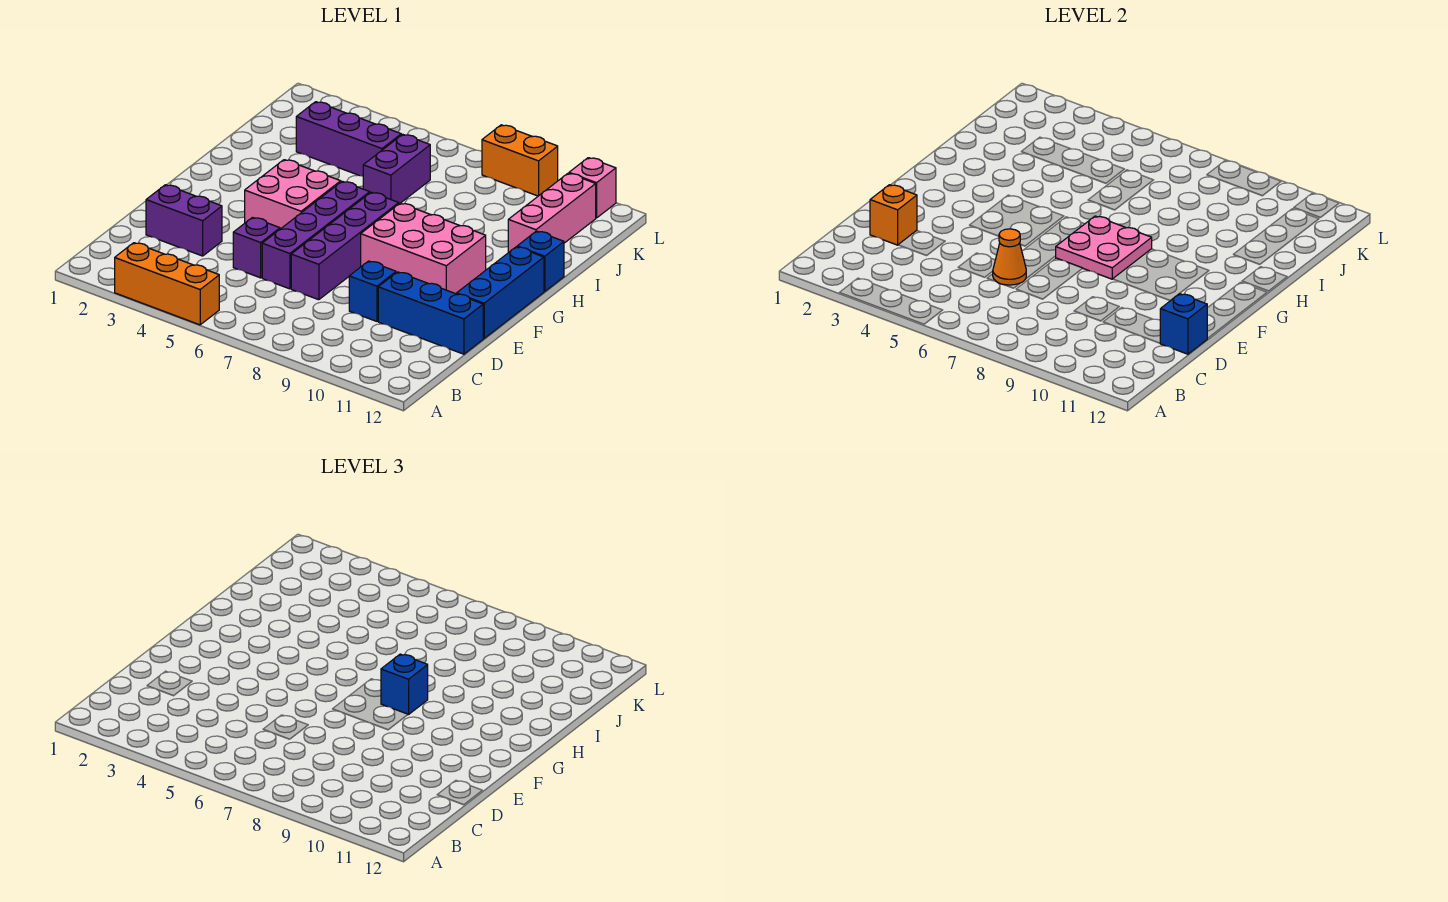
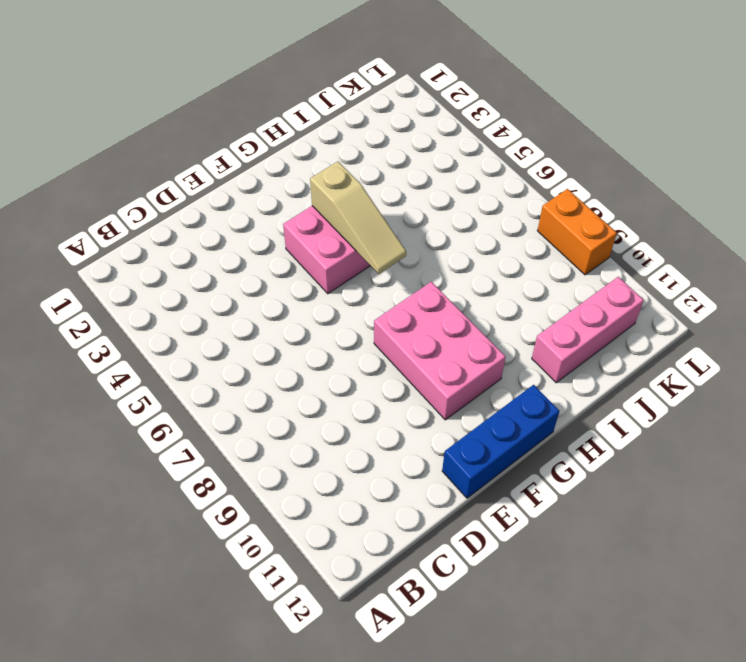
tan slope G4:G6 level 2 top 4 -> none
none -> orange brick A3:A5 level 1
none -> purple brick D2:D3 level 1
none -> purple brick D5 level 1

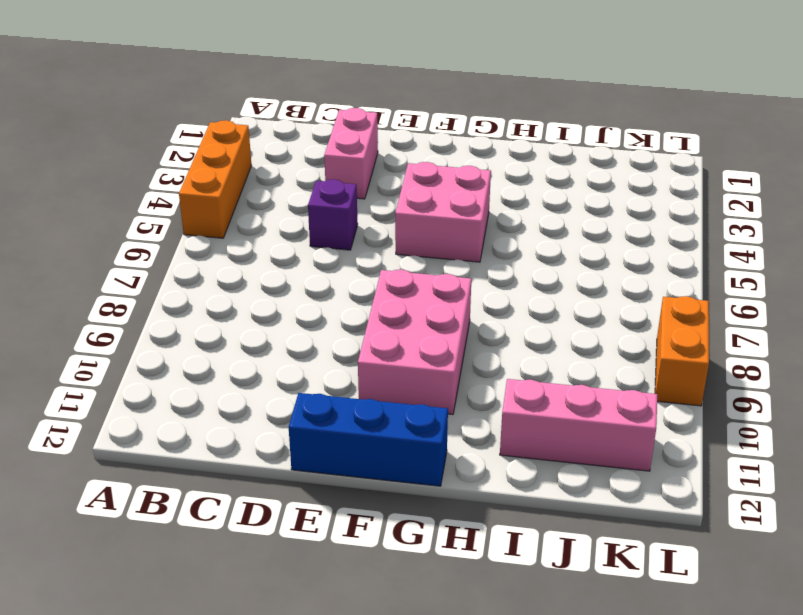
pink brick D2:D3 level 1 -> purple brick D2:D3 level 1
none -> purple brick D6:G6 level 1
none -> purple brick D7:G7 level 1
none -> blue brick D9 level 1

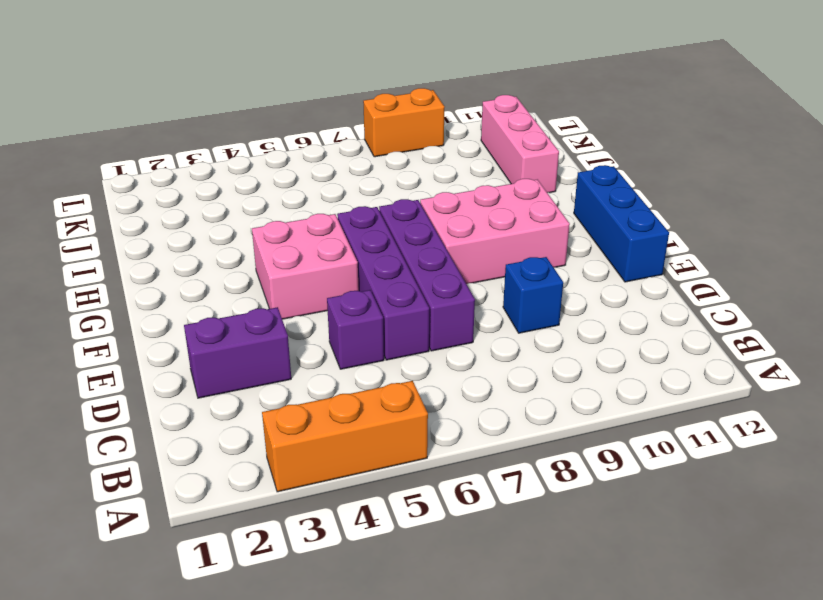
none -> blue brick D10:D12 level 1
none -> blue brick H12 level 1
none -> purple brick I6:J6 level 1

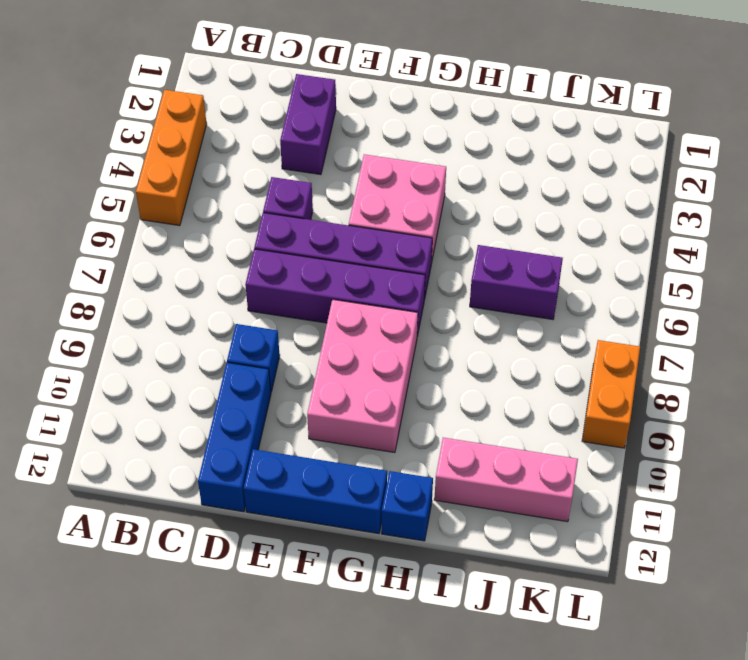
none -> purple brick J3:J5 level 1
none -> pink brick L11 level 1
none -> orange brick D2 level 2

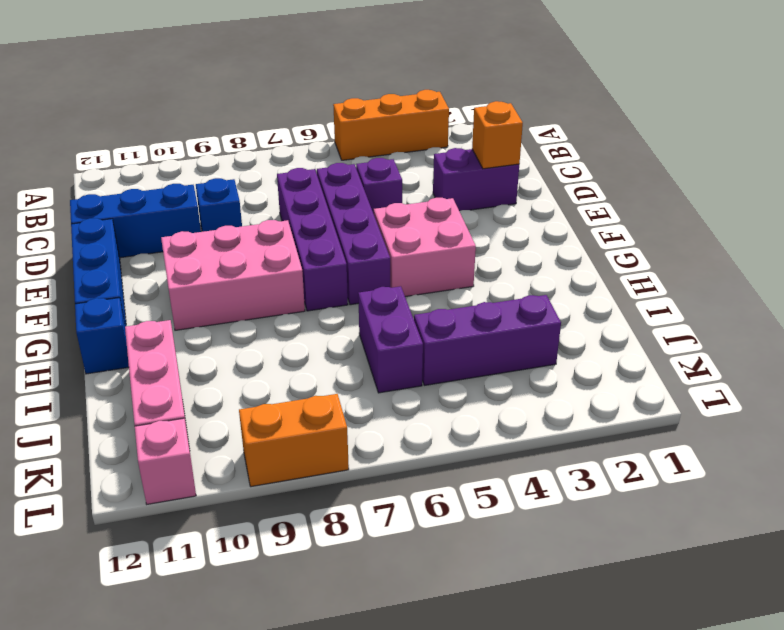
none -> orange cone D6 level 2
none -> blue brick D12 level 2
none -> pink plate F7:G8 level 2

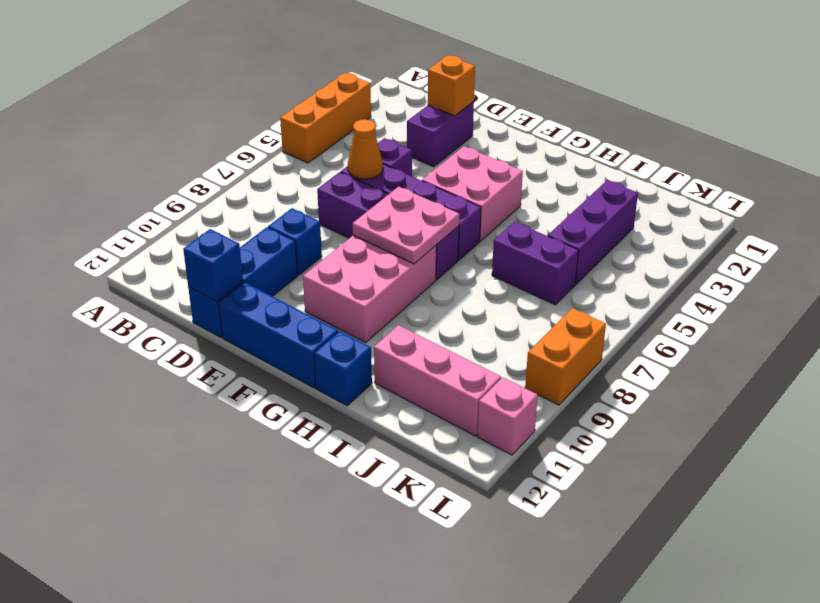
none -> blue brick G8 level 3

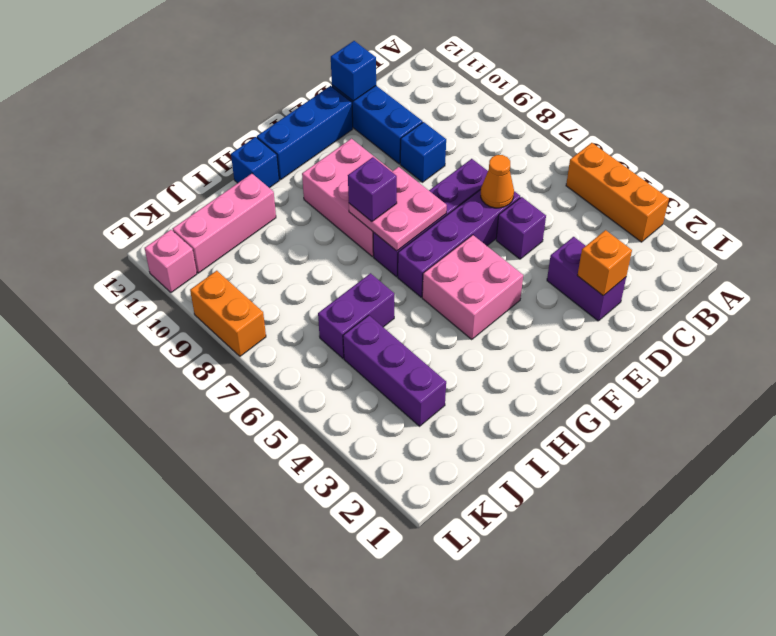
purple brick G8 level 3 -> blue brick G8 level 3

